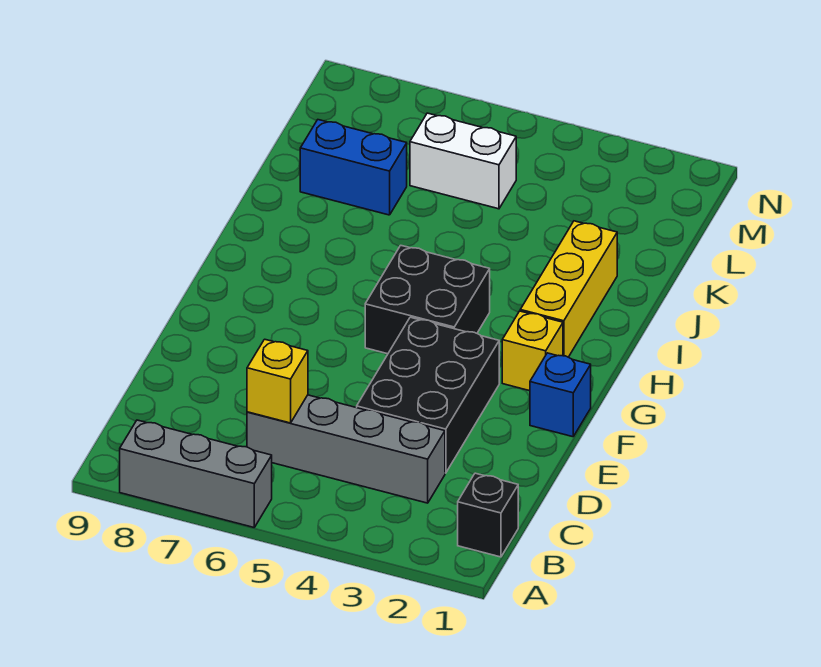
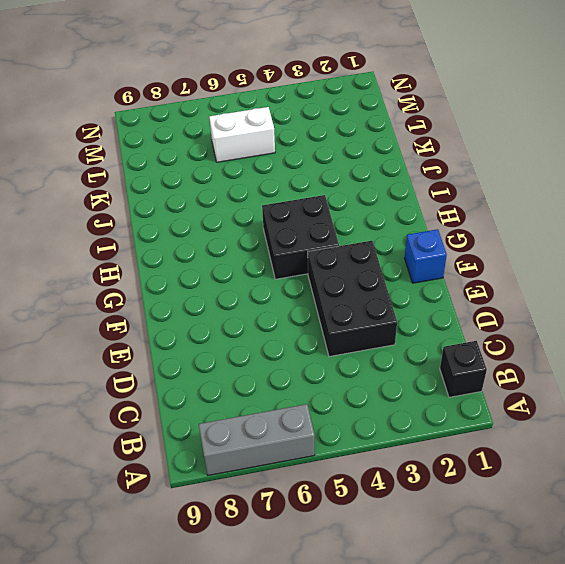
none -> grey brick C3:C6 level 1
none -> yellow brick G2 level 1

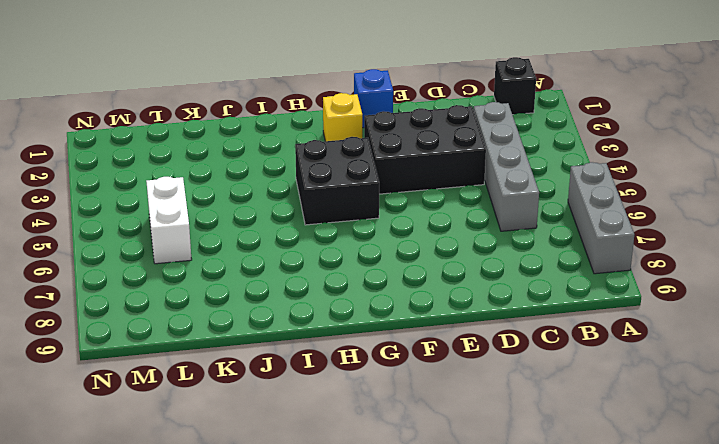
none -> yellow brick H2:J2 level 1
none -> blue brick K7:K8 level 1

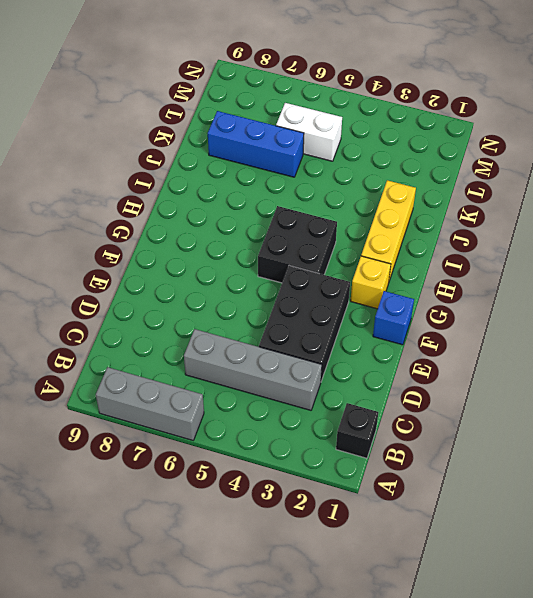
blue brick K6:K8 level 1 -> blue brick K7:K8 level 1
none -> yellow brick C6 level 2

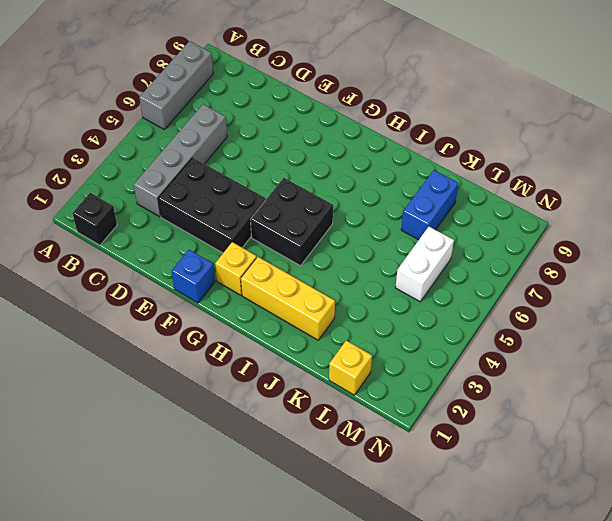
yellow brick L1 level 1 -> yellow brick C6 level 2

